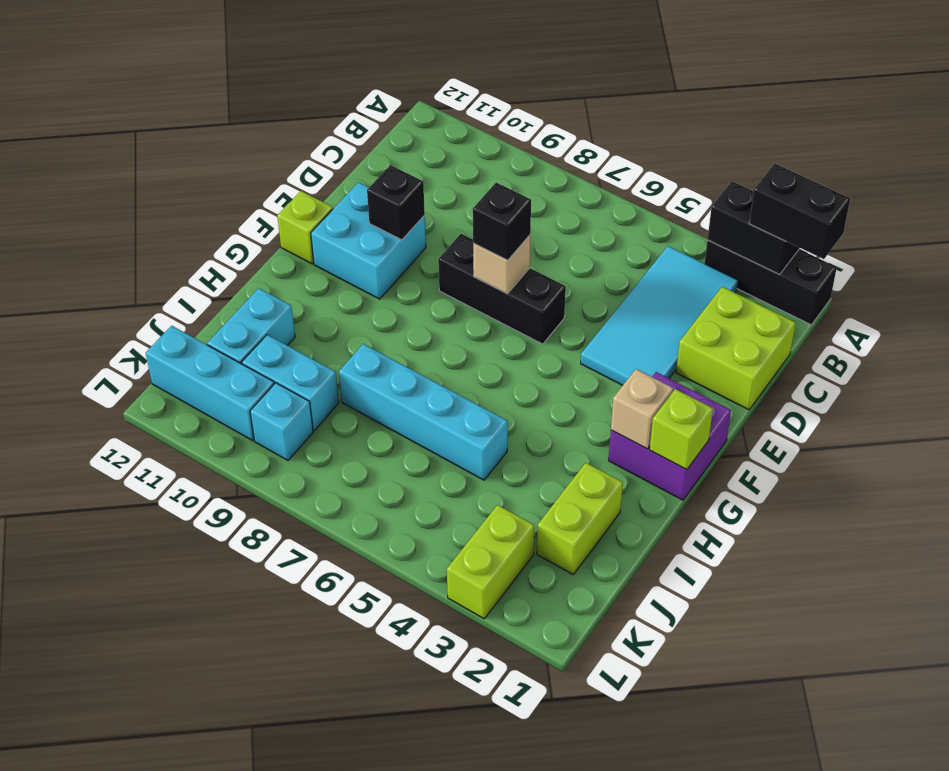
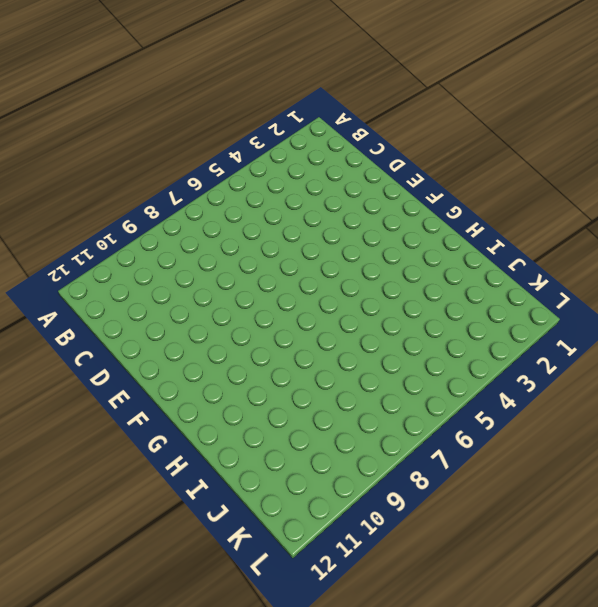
none -> black brick A1:A3 level 1
none -> cyan tile B3:E4 level 1
none -> lime brick C1:D2 level 1

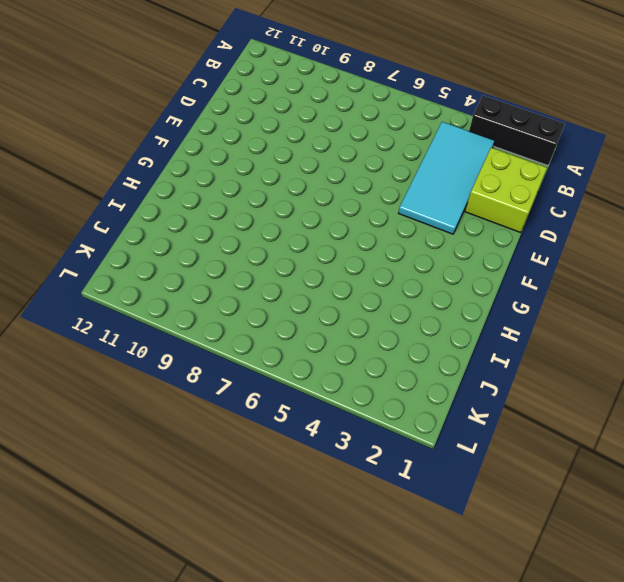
none -> black brick E6:E8 level 1
none -> cyan brick E10:F11 level 1
none -> purple brick F1:G2 level 1

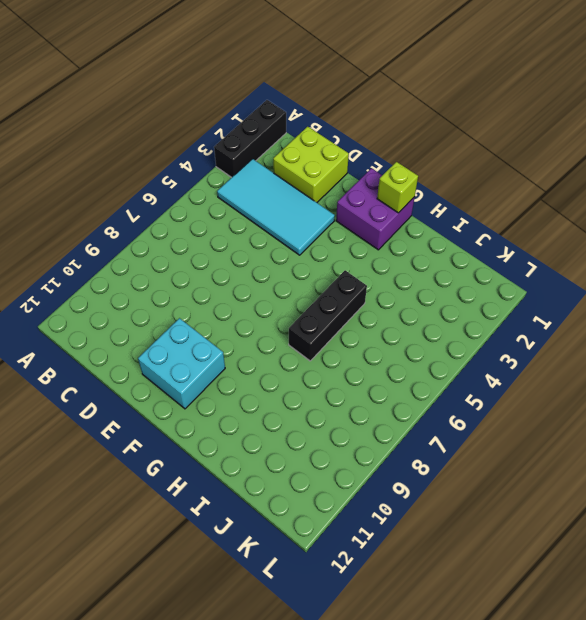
black brick H5:H7 level 1 -> black brick E6:E8 level 1
none -> lime brick F12 level 1
none -> lime brick I2:J2 level 1
none -> cyan brick I5:I8 level 1

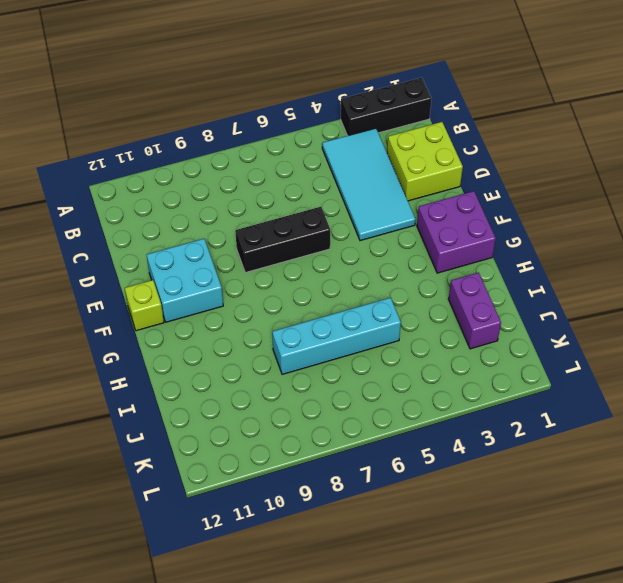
purple brick I2:J2 level 1 -> lime brick I2:J2 level 1
none -> cyan brick I11:J11 level 1
none -> cyan brick J9:J10 level 1
none -> lime brick K3:L3 level 1

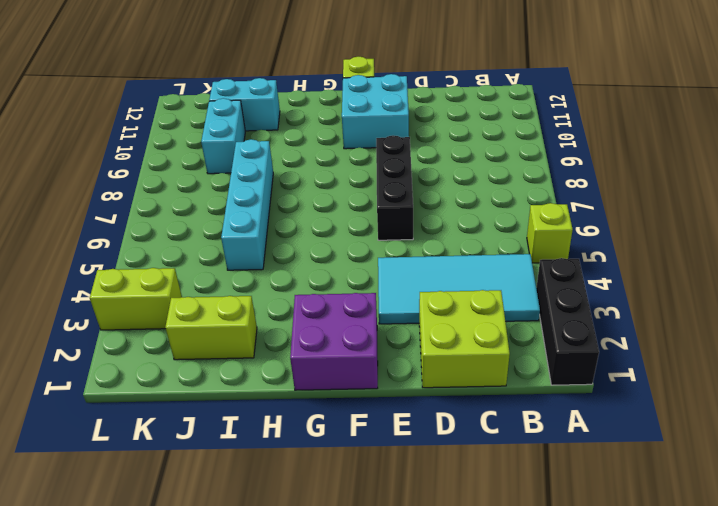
lime brick A5 level 1 -> lime brick G1 level 2
none -> cyan brick K9 level 1
none -> cyan brick K10:K12 level 1
none -> black brick A2:A3 level 2

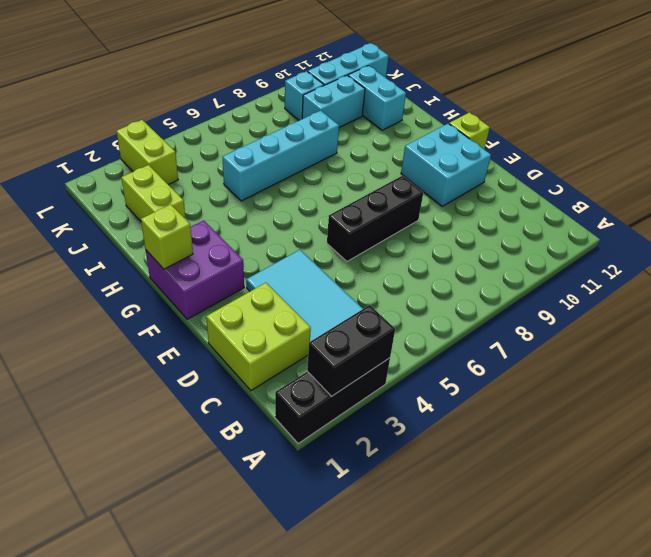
none -> tan brick E7 level 2
none -> black brick E10 level 2
none -> tan brick G2 level 2

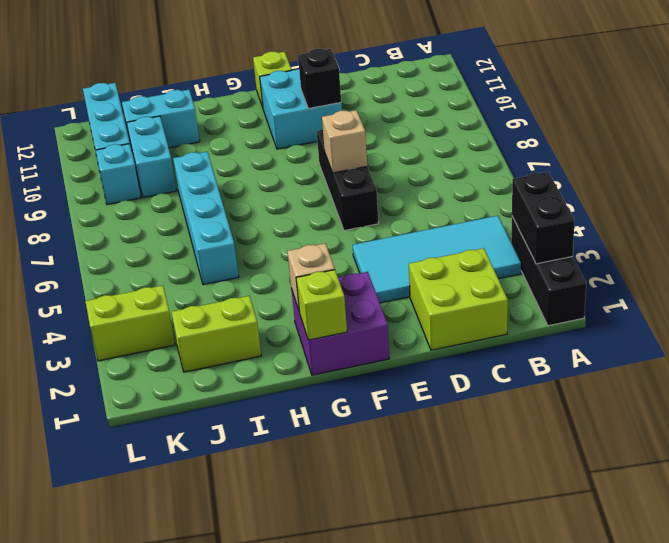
none -> black brick A1:A2 level 3
none -> black brick E7 level 3

